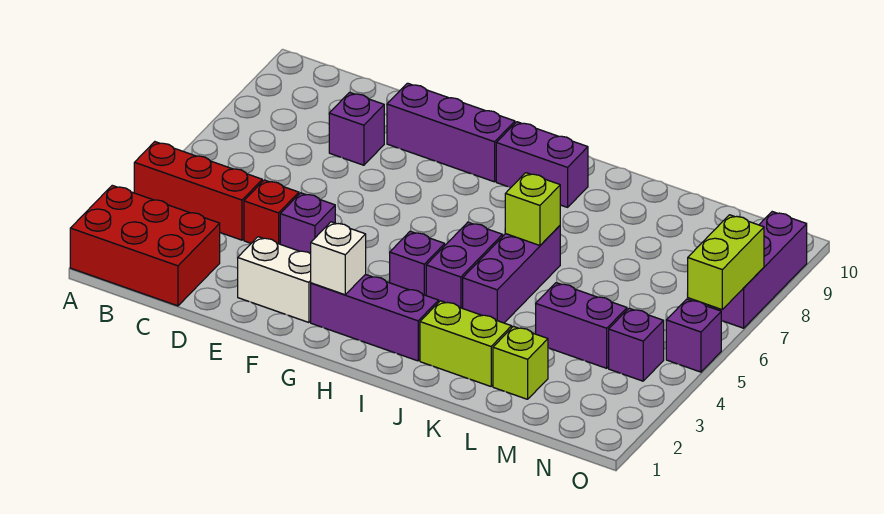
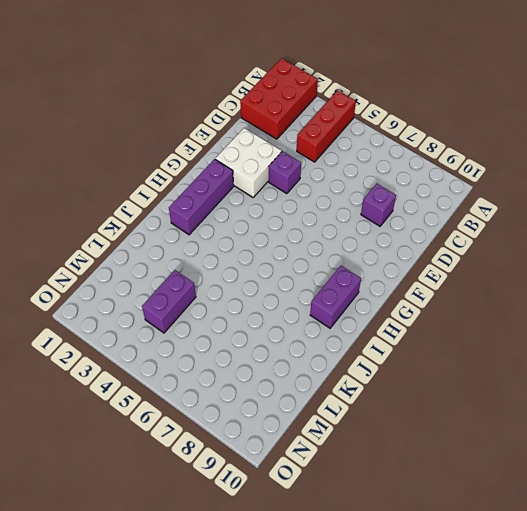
white brick E2:F3 level 1 -> white brick E2:F2 level 1
none -> red brick D4 level 1
none -> purple brick E9:G9 level 1
none -> purple brick H4 level 1

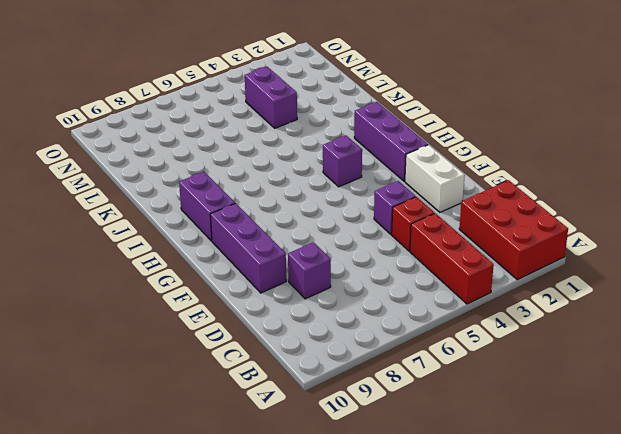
none -> purple brick I4:I5 level 1
none -> lime brick J2:K2 level 1
none -> purple brick J4:J6 level 1

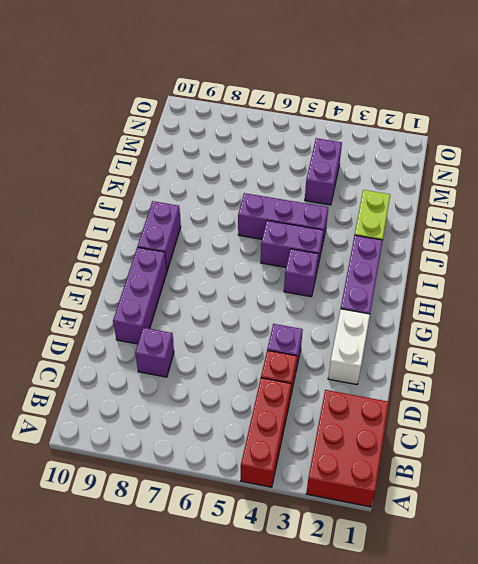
none -> lime brick L2 level 1
none -> purple brick N4 level 1
none -> purple brick O5 level 1

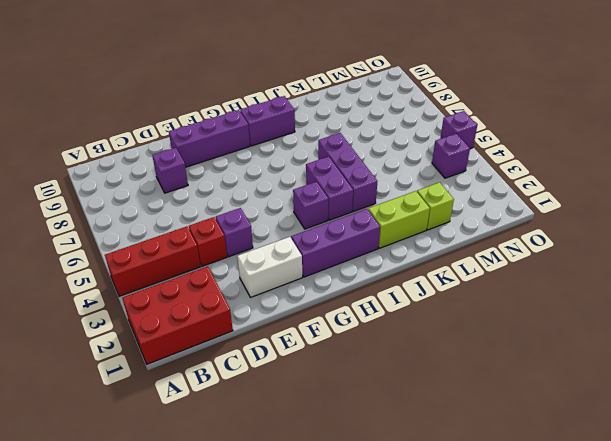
none -> purple brick L4:M4 level 1
none -> purple brick O7:O9 level 1
none -> white brick G2 level 2

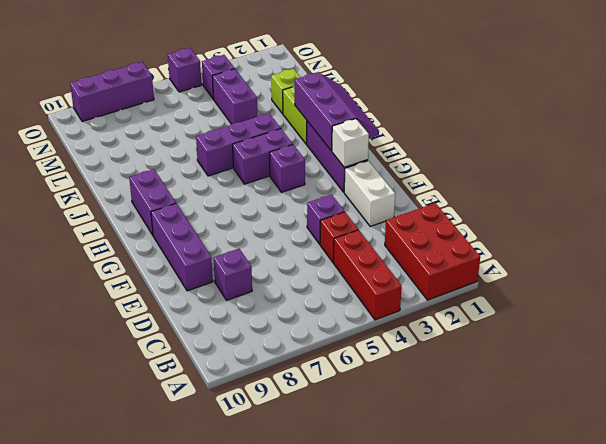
purple slope H1:J2 level 2 top 2 -> none
none -> lime brick J6 level 2
none -> lime brick O6:O7 level 2

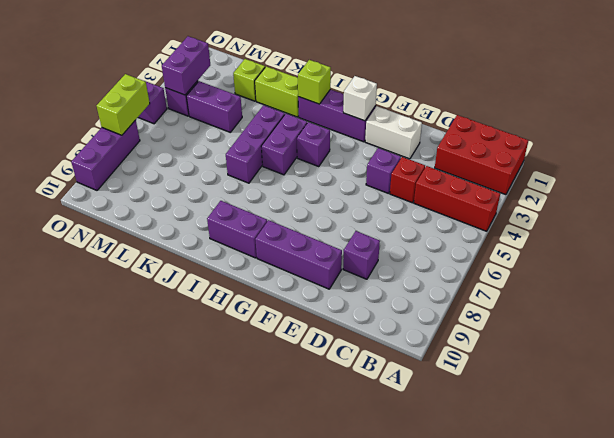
lime brick I2 level 2 -> lime brick J6 level 2
purple brick N3:N4 level 2 -> none

